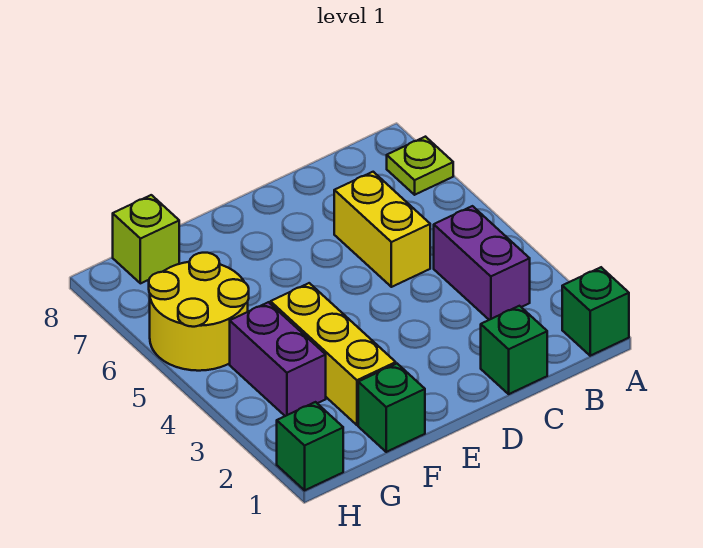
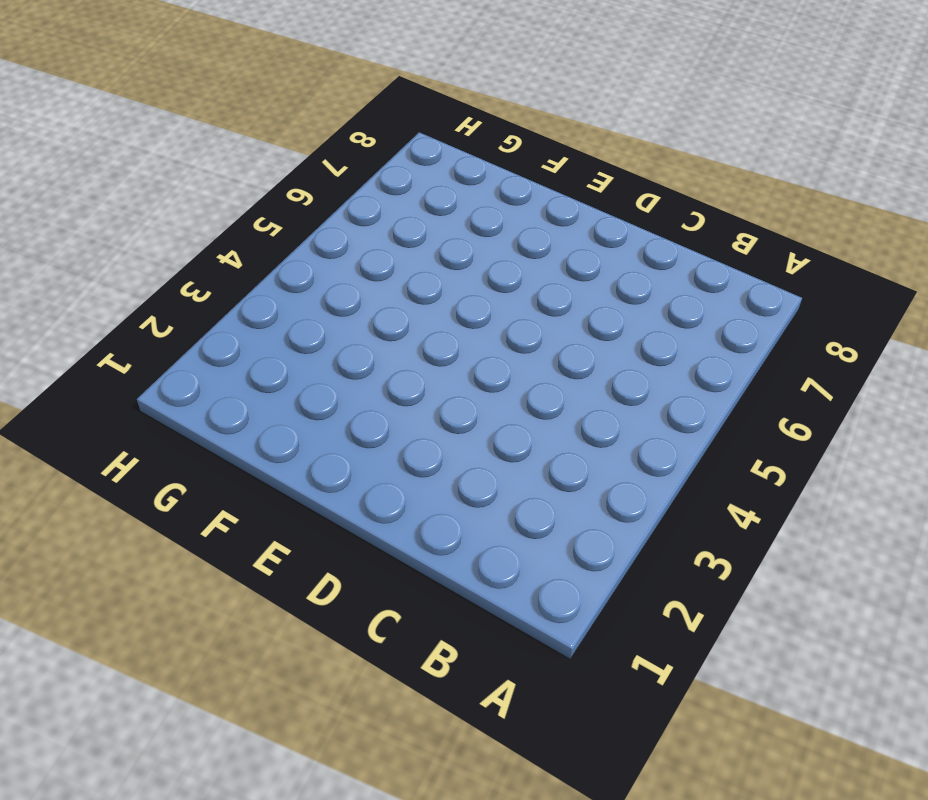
none -> green brick A1 level 1
none -> lime plate A7 level 1

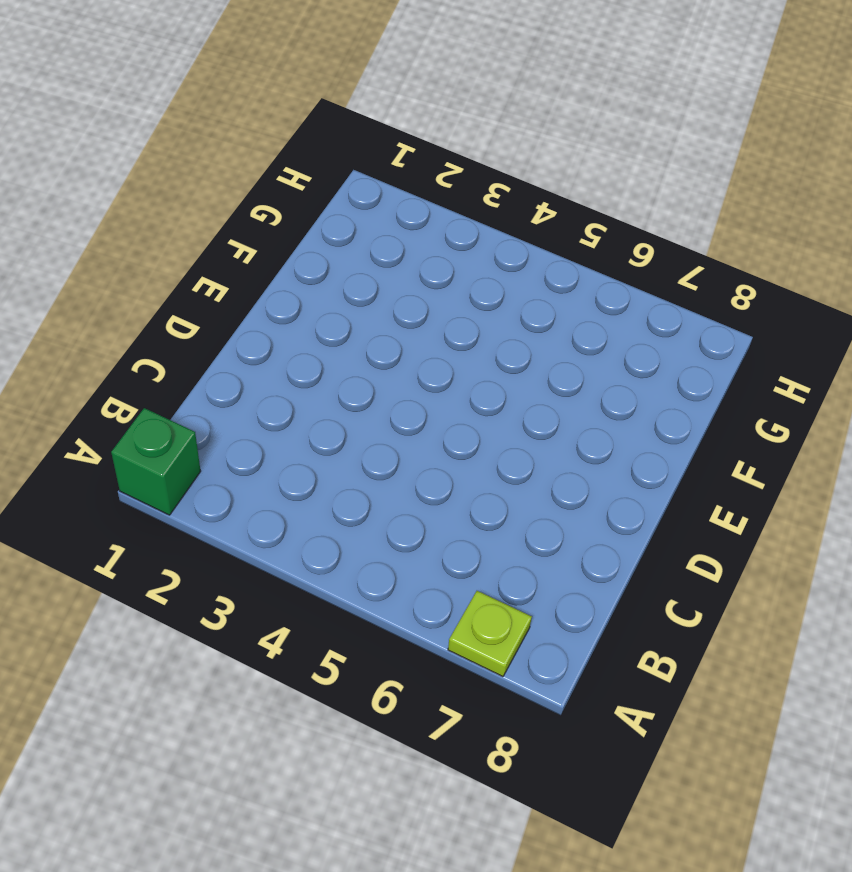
none -> purple brick B3:B4 level 1
none -> green brick C1 level 1

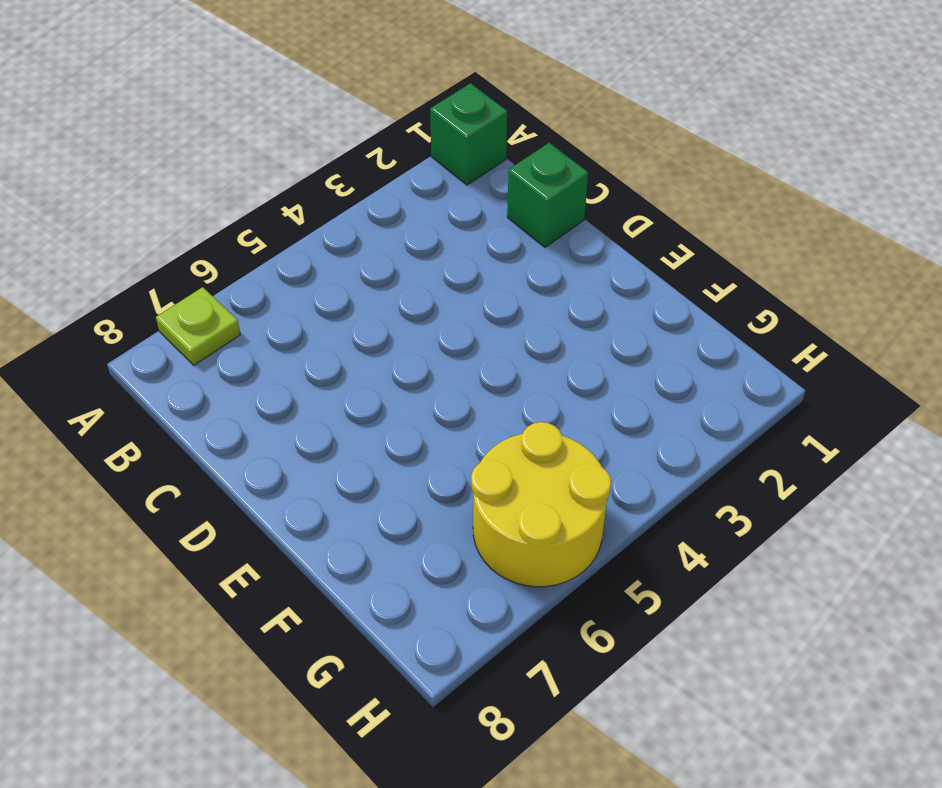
none -> purple brick B3:B4 level 1
none -> yellow brick C5:C6 level 1

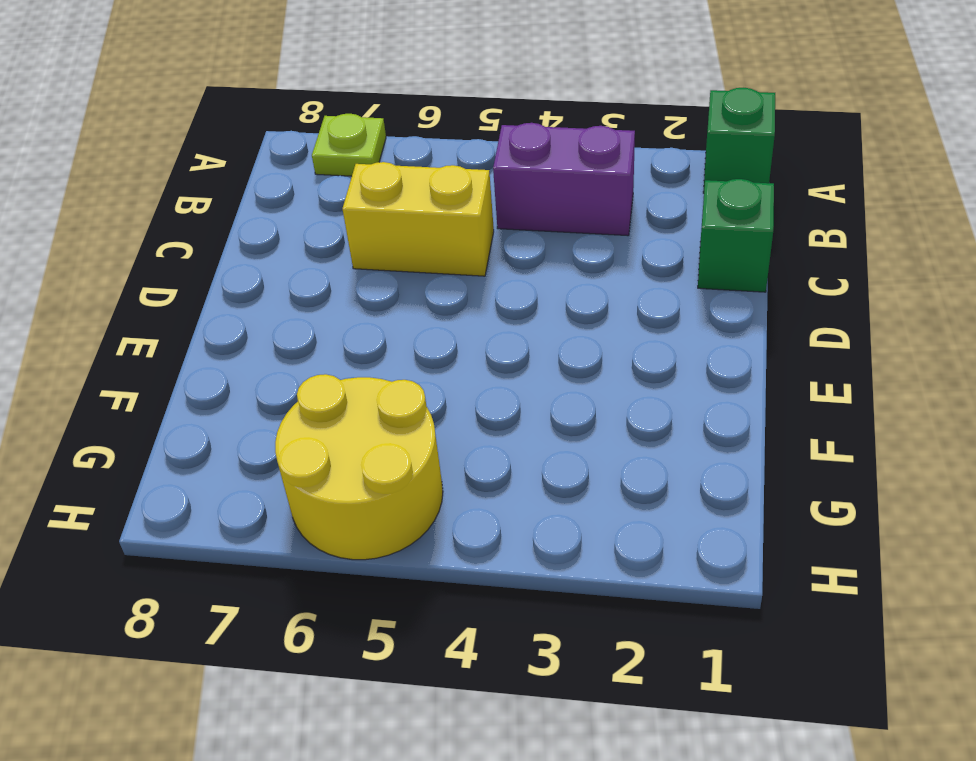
none -> green brick F1 level 1
none -> yellow brick F2:F4 level 1

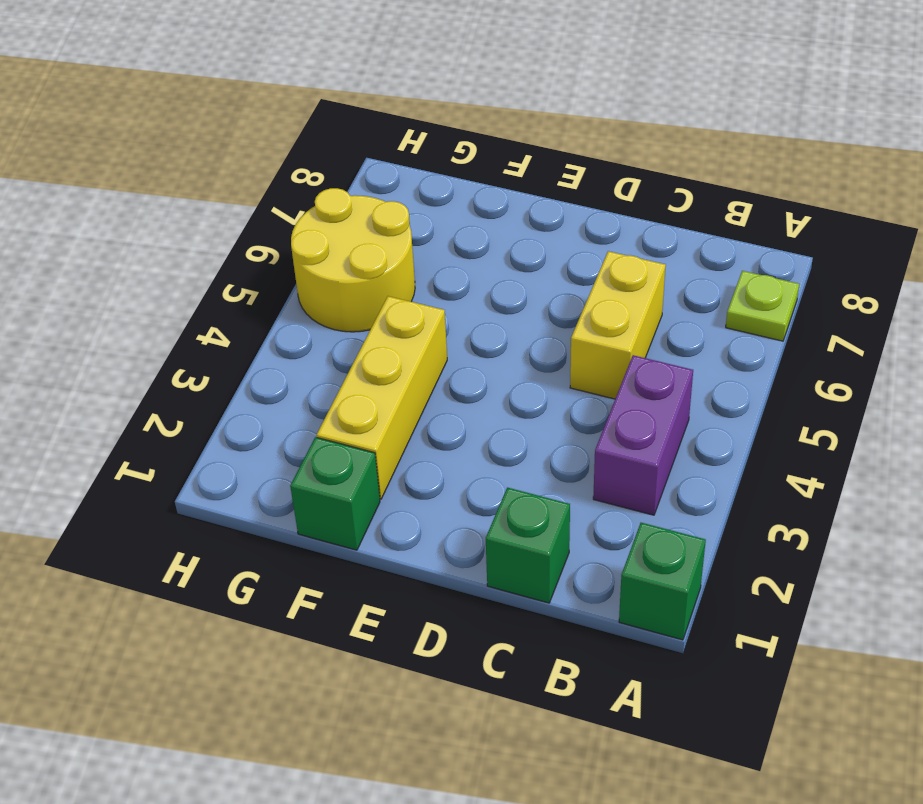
none -> purple brick G3:G4 level 1
none -> lime brick G8 level 1

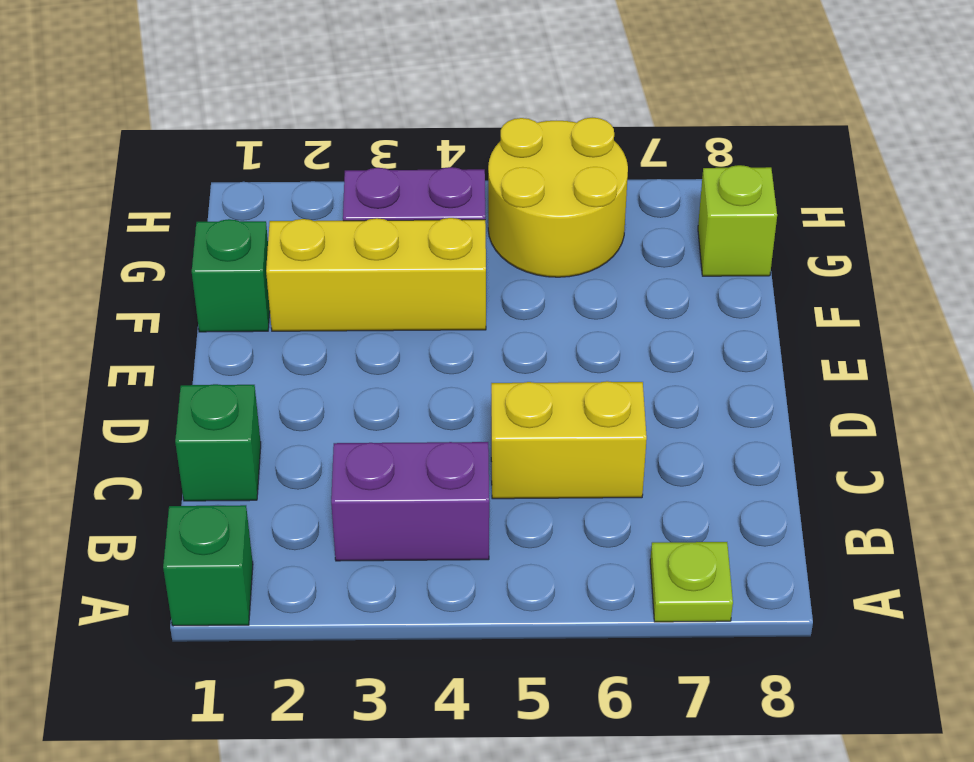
none -> green brick H1 level 1

